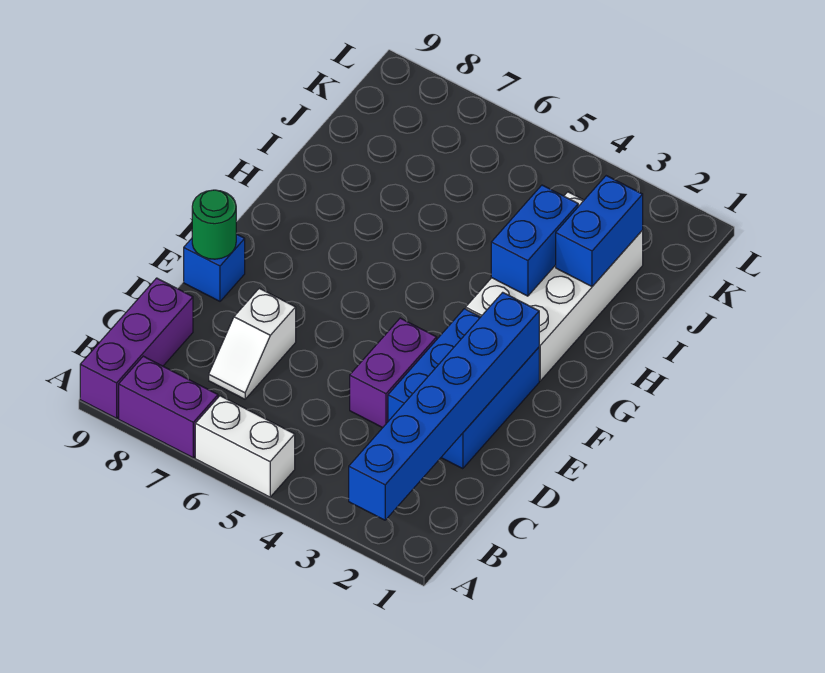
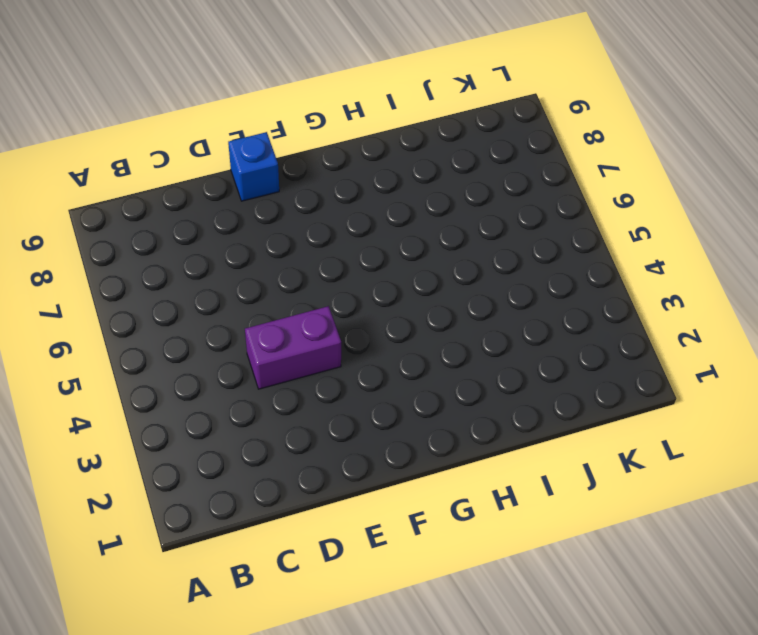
none -> white brick A5:A6 level 1
none -> purple brick A7:A8 level 1
none -> purple brick A9:C9 level 1

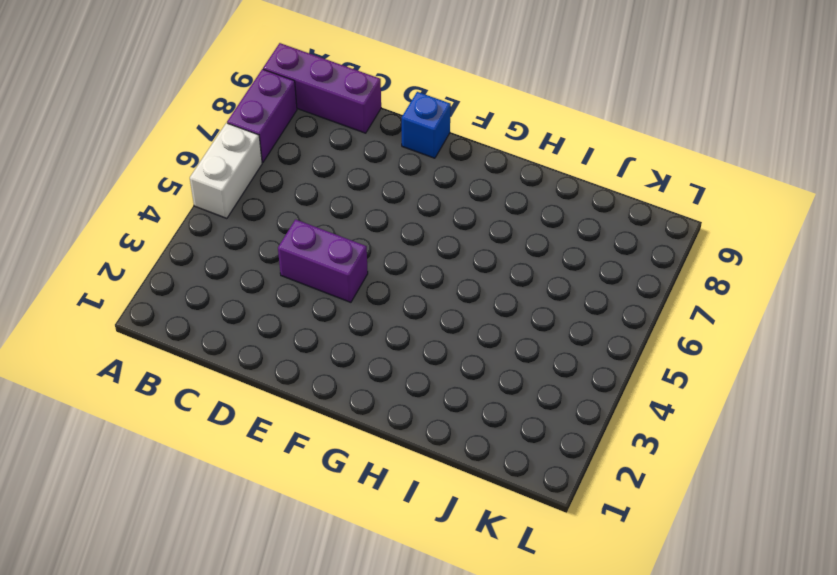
none -> white slope C7:D7 level 1 top D
none -> blue brick D2:F3 level 1
none -> white brick G2:J3 level 1

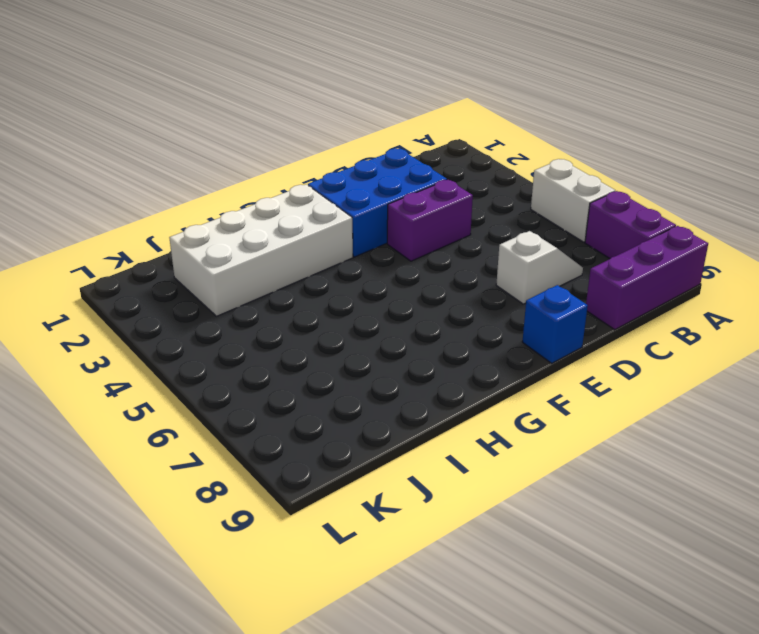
none -> blue brick A2:F2 level 2
none -> green round brick E9 level 2
none -> blue brick H3:I3 level 2

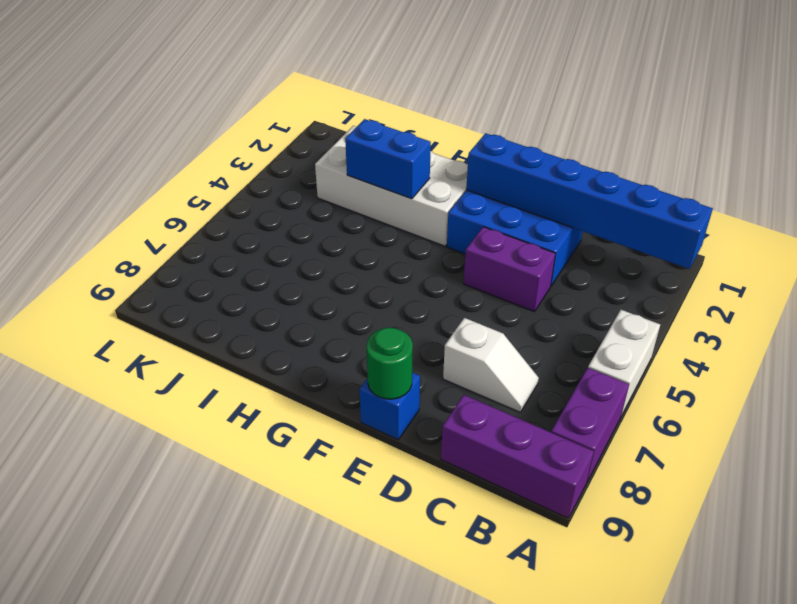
none -> blue brick I2:J2 level 2

